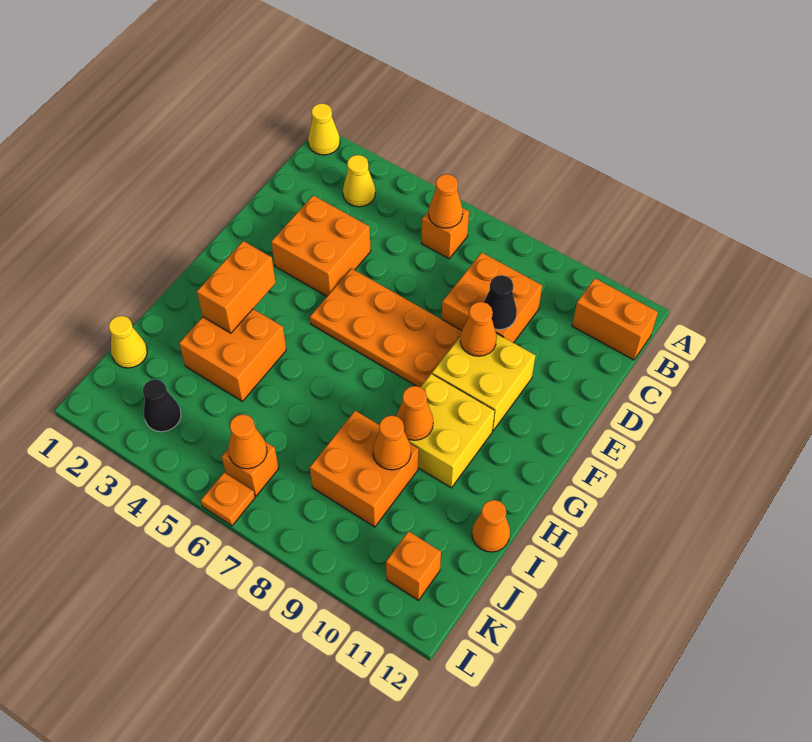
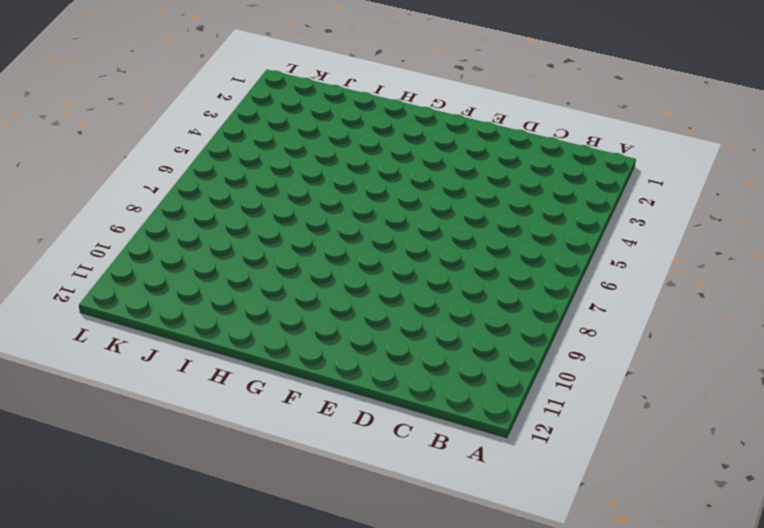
none -> yellow cone A1 level 1
none -> yellow cone B3 level 1
none -> orange brick B6 level 1

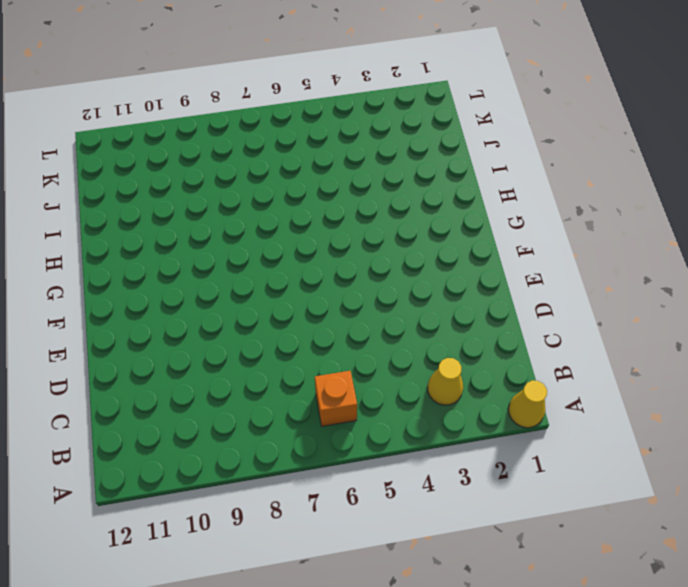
none -> orange brick B11:B12 level 1
none -> orange brick C8:D9 level 1
none -> orange brick D3:E4 level 1

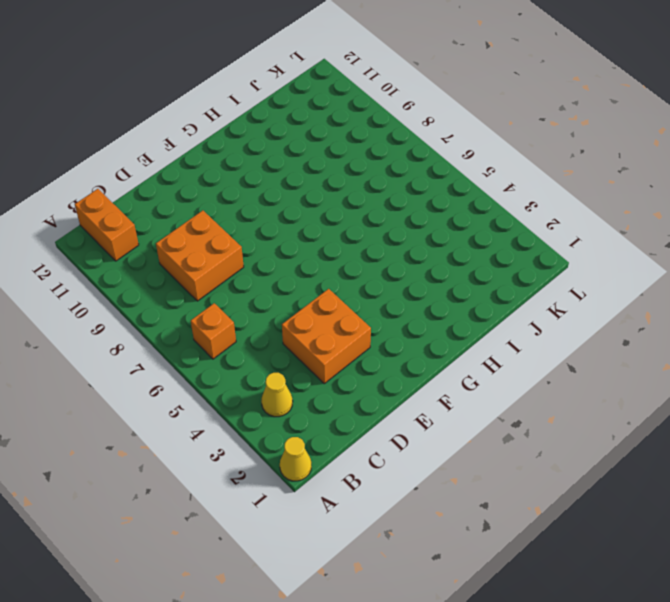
none -> orange plate E5:F8 level 1
none -> yellow brick E9:F10 level 1
none -> yellow brick G9:H10 level 1

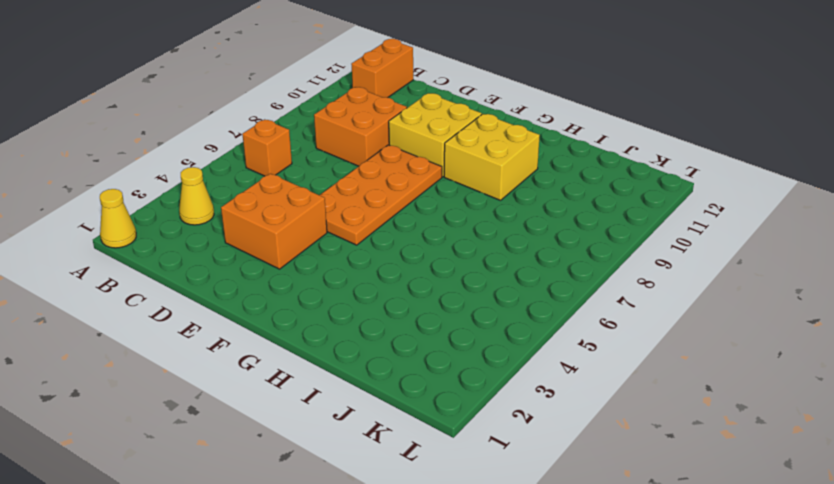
none -> orange brick H3:I4 level 1
none -> orange brick I8:J9 level 1
none -> orange cone I12 level 1

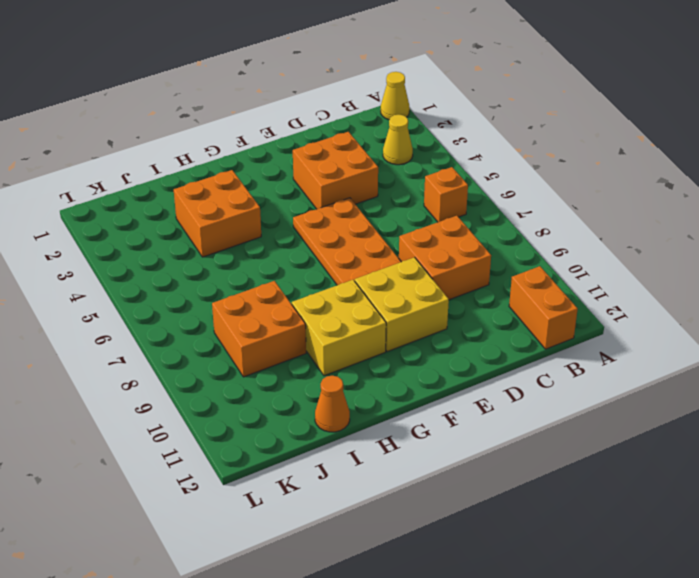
none -> yellow cone J1 level 1
none -> black cone K3 level 1
none -> orange brick K6 level 1

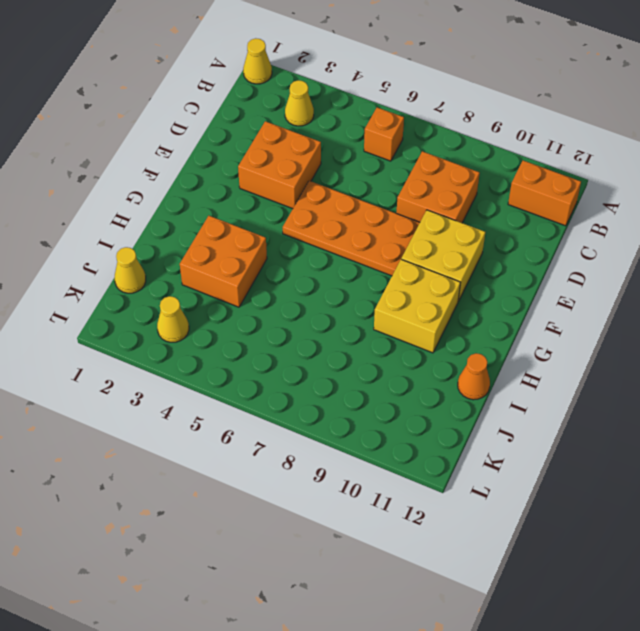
yellow cone K3 level 1 -> black cone K3 level 1
none -> orange brick I8:J9 level 1
none -> orange brick K6 level 1
none -> orange brick K11 level 1

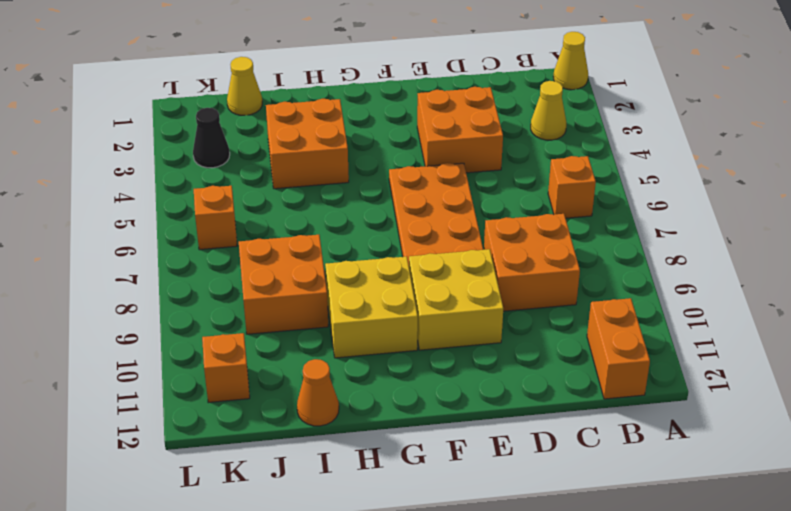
none -> orange plate L6 level 1
none -> orange cone B6 level 2
none -> black cone D9 level 2

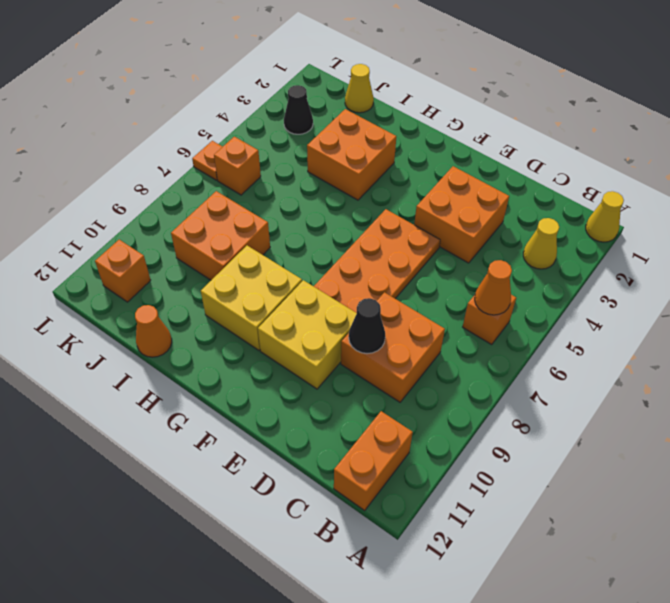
none -> orange cone E9 level 2
none -> orange brick G3:H3 level 2
none -> orange cone H9 level 2

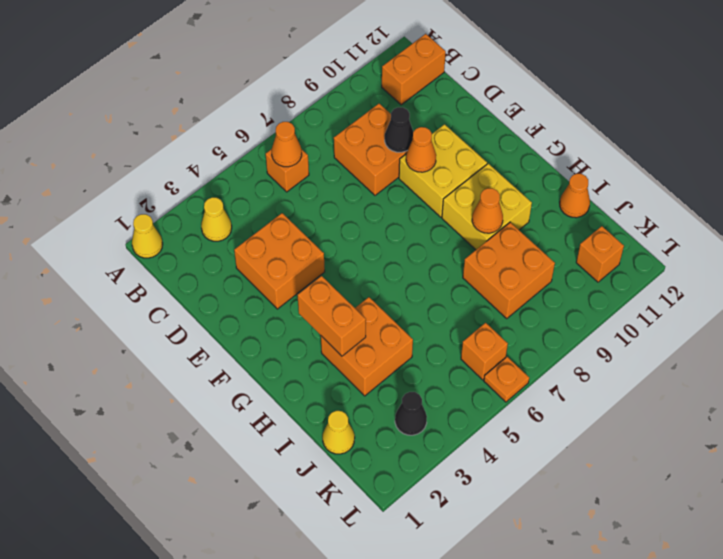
none -> orange plate E5:F8 level 1
none -> orange cone I9 level 2
none -> orange cone K6 level 2

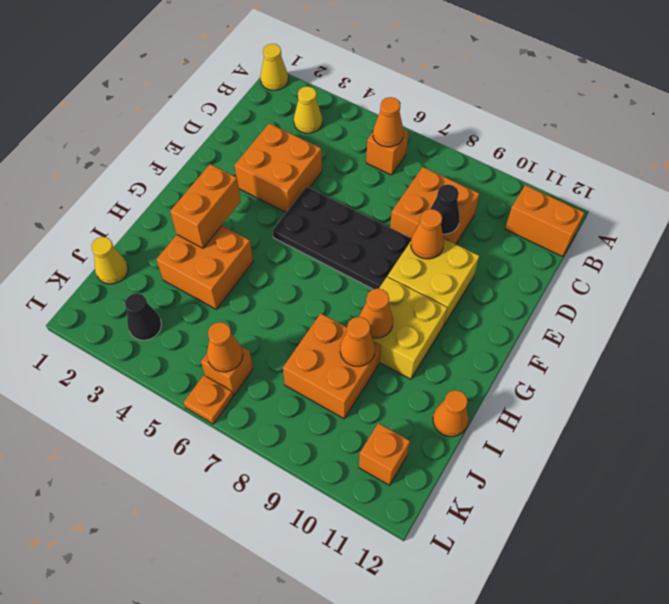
black plate E5:F8 level 1 -> orange plate E5:F8 level 1

